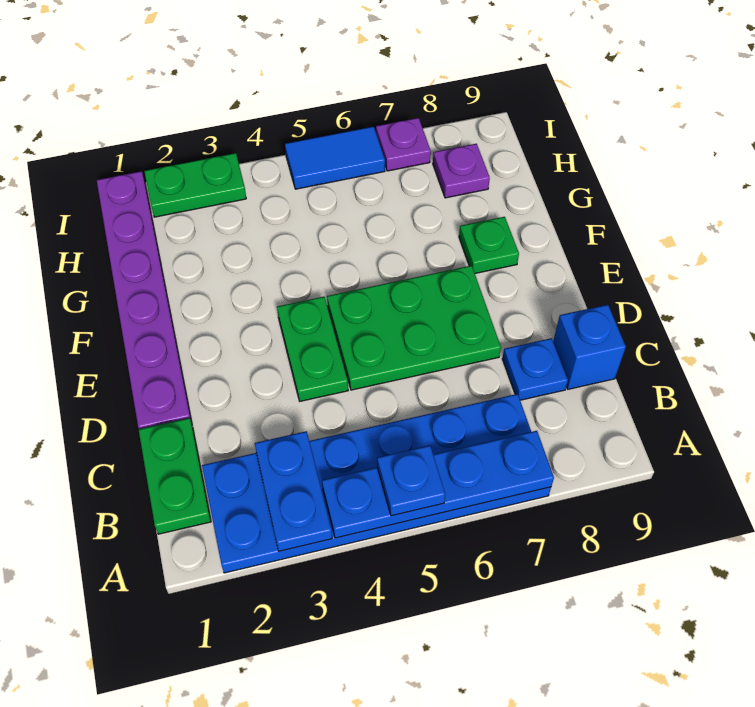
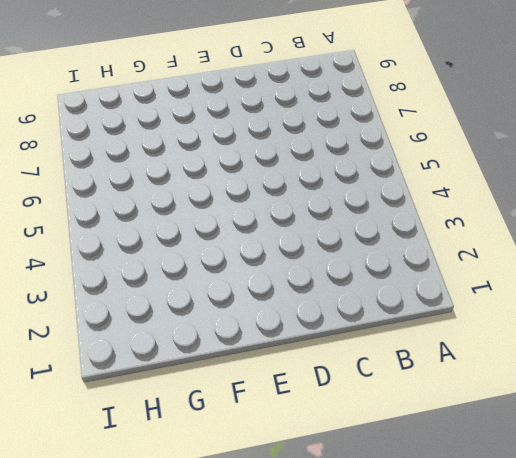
none -> blue plate A2:B7 level 1
none -> green plate B1:C1 level 1
none -> blue plate C8 level 1

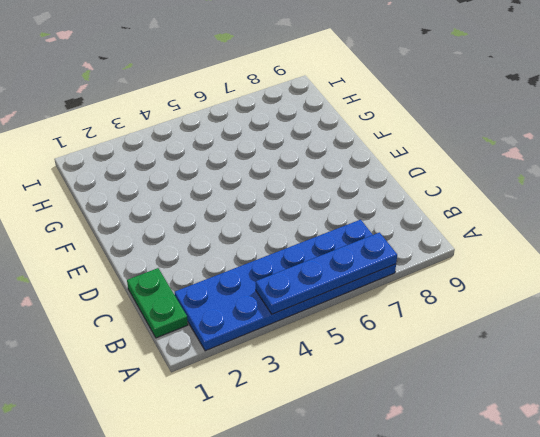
none -> blue plate C8 level 1
none -> blue brick C9 level 1
none -> purple plate D1:I1 level 1

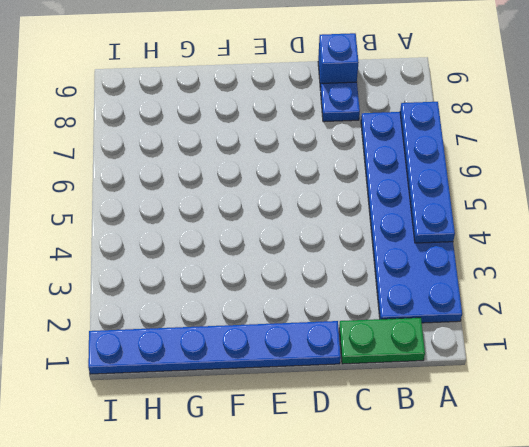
blue plate D1:I1 level 1 -> purple plate D1:I1 level 1
none -> green plate D4:E4 level 1
none -> green plate D5:E7 level 1
none -> green plate F8 level 1

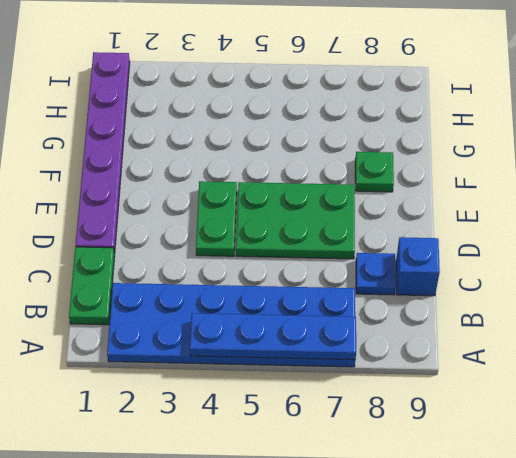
none -> purple plate H8 level 1
none -> green plate I2:I3 level 1
none -> blue tile I5:I6 level 1

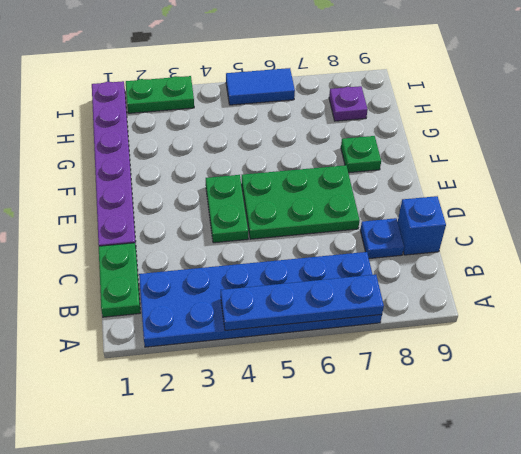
none -> purple plate I7 level 1
none -> blue plate A3:B3 level 2
none -> blue plate A5 level 3

